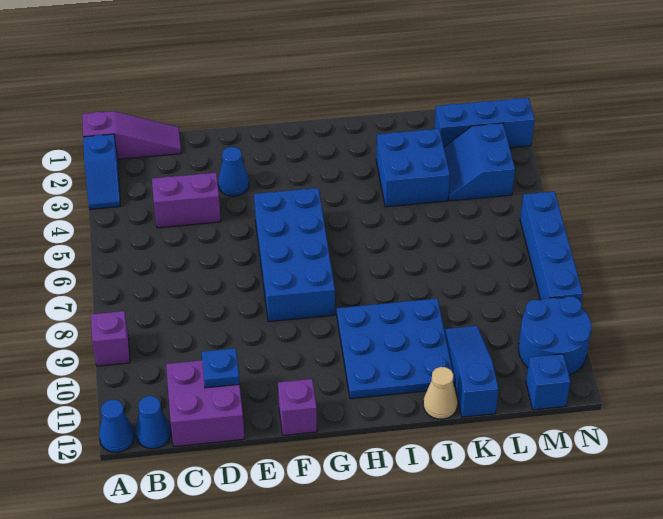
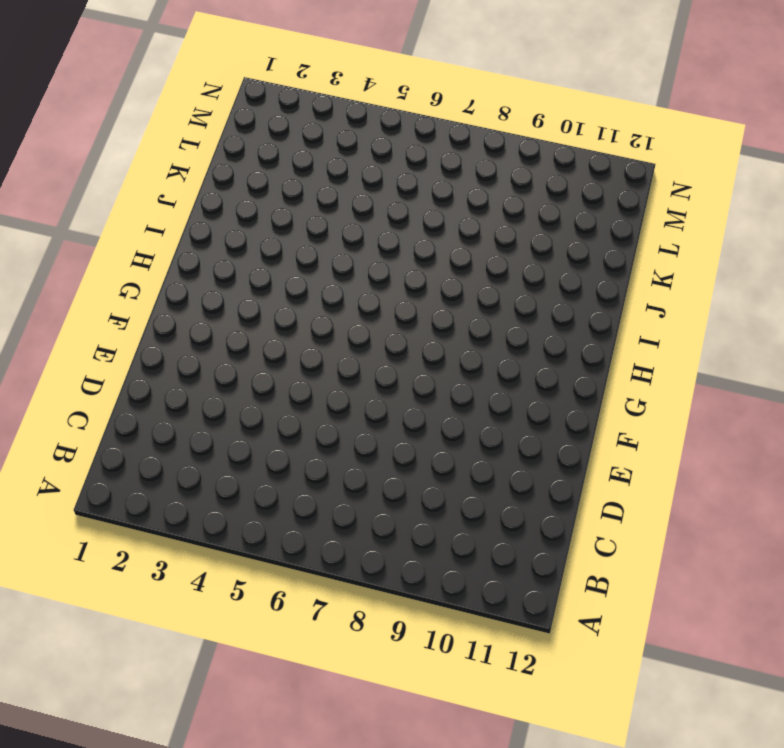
none -> purple slope A1:C1 level 1 top A
none -> blue slope A2:A3 level 1 top 2
none -> purple brick A9 level 1

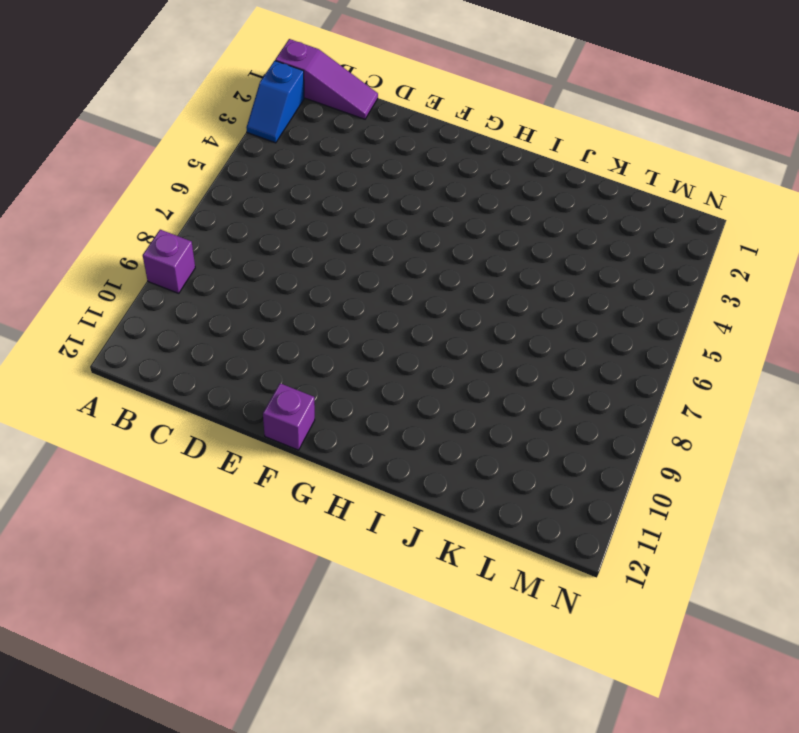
none -> blue cone A12 level 1
none -> blue cone B12 level 1
none -> purple brick C4:D4 level 1

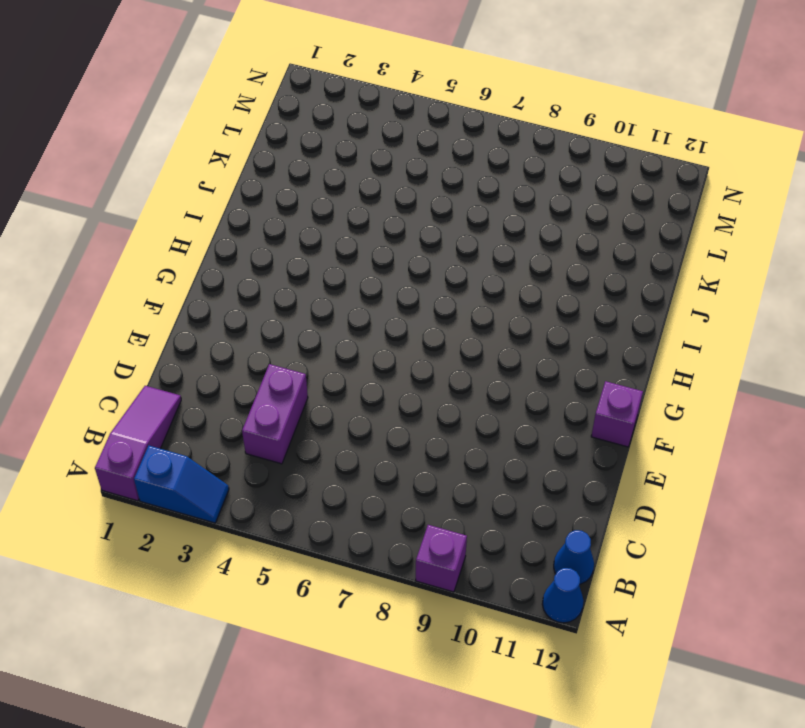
none -> purple brick C11:D12 level 1
none -> blue cone E3 level 1
none -> blue brick F5:G8 level 1

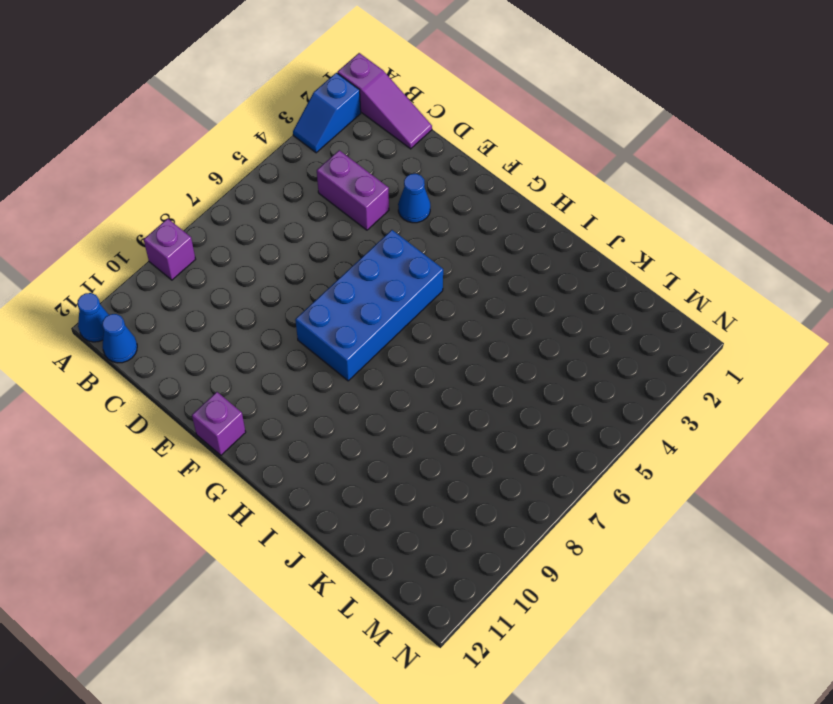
none -> purple brick C11:D12 level 1
none -> blue plate H9:J11 level 1
none -> blue brick J3:K4 level 1

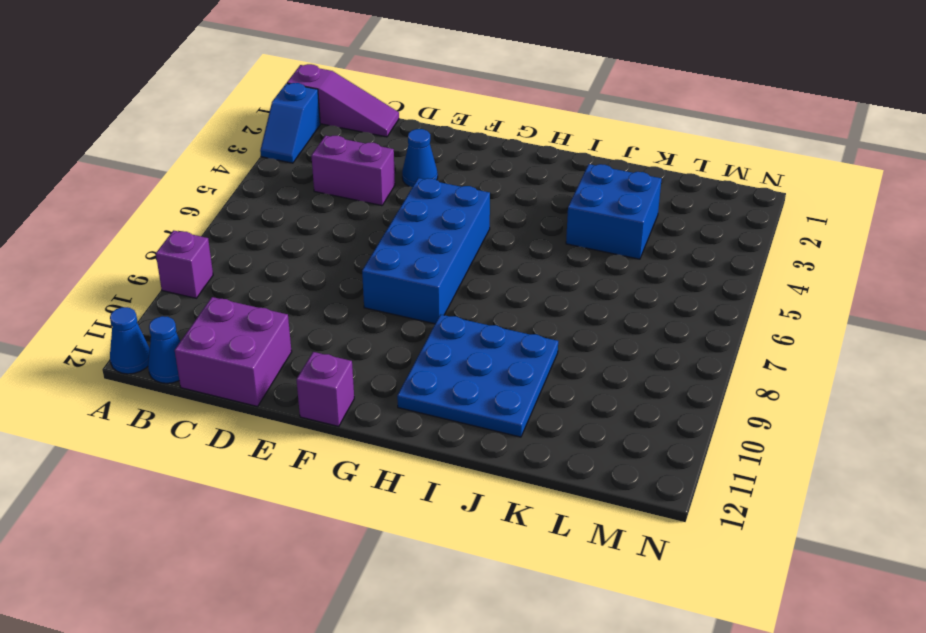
none -> tan cone J12 level 1
none -> blue slope K10:K12 level 1 top 12
none -> blue brick L2:N2 level 1

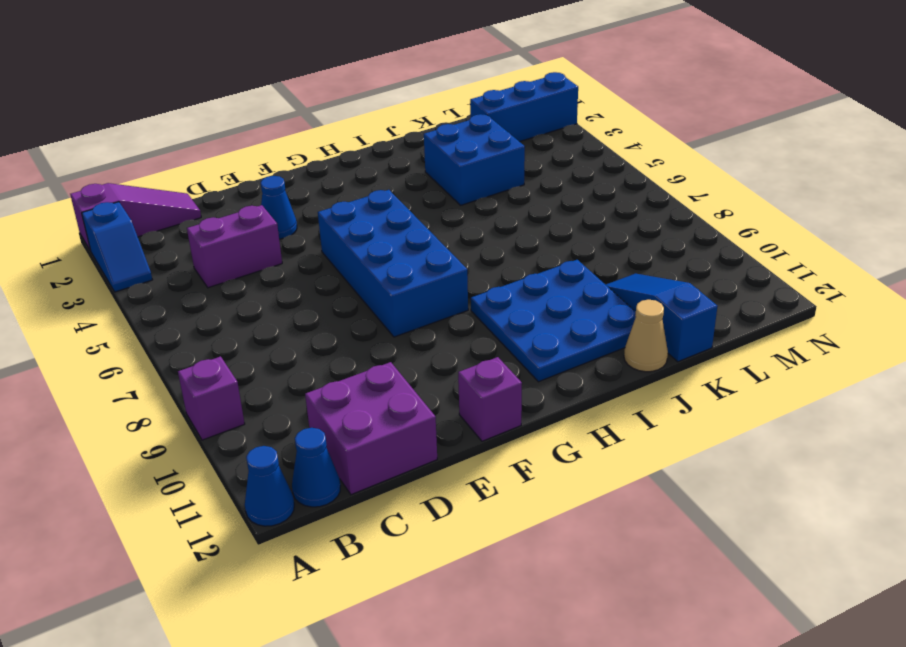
none -> blue slope L3:M4 level 1 top M
none -> blue round brick M10:N11 level 1
none -> blue brick M12 level 1

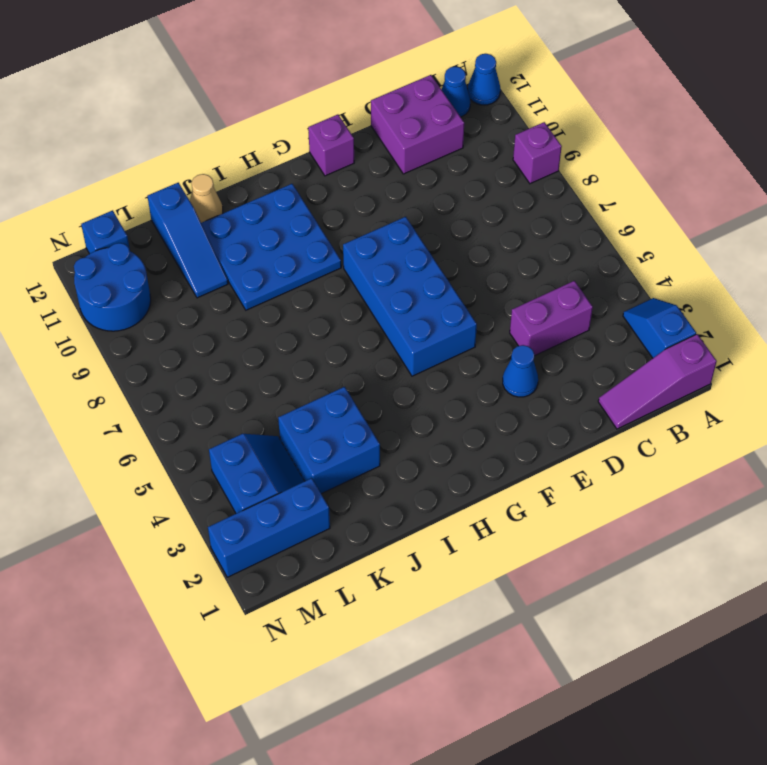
none -> blue brick N6:N9 level 1
none -> blue plate D11 level 2

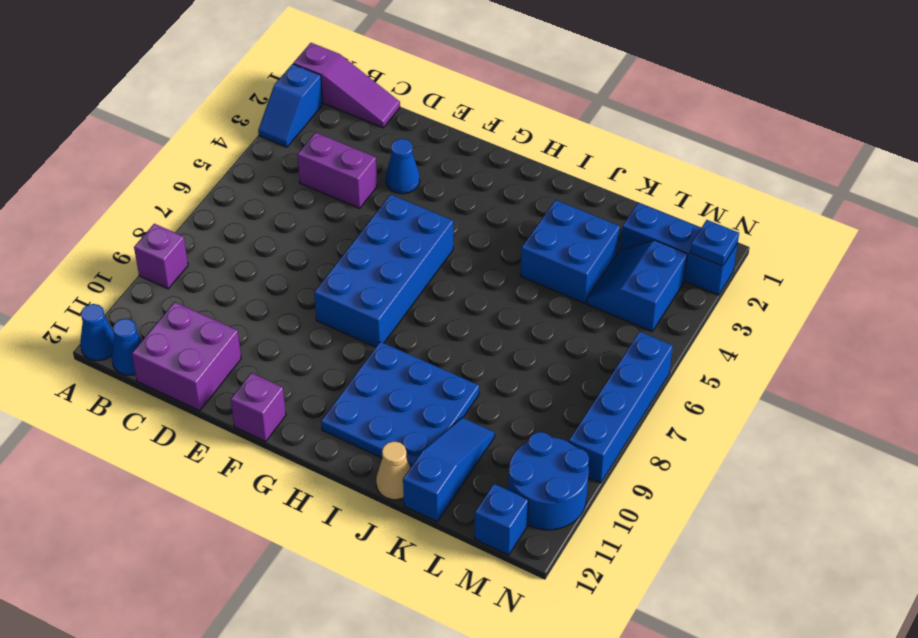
blue plate N2 level 2 -> blue plate D11 level 2

